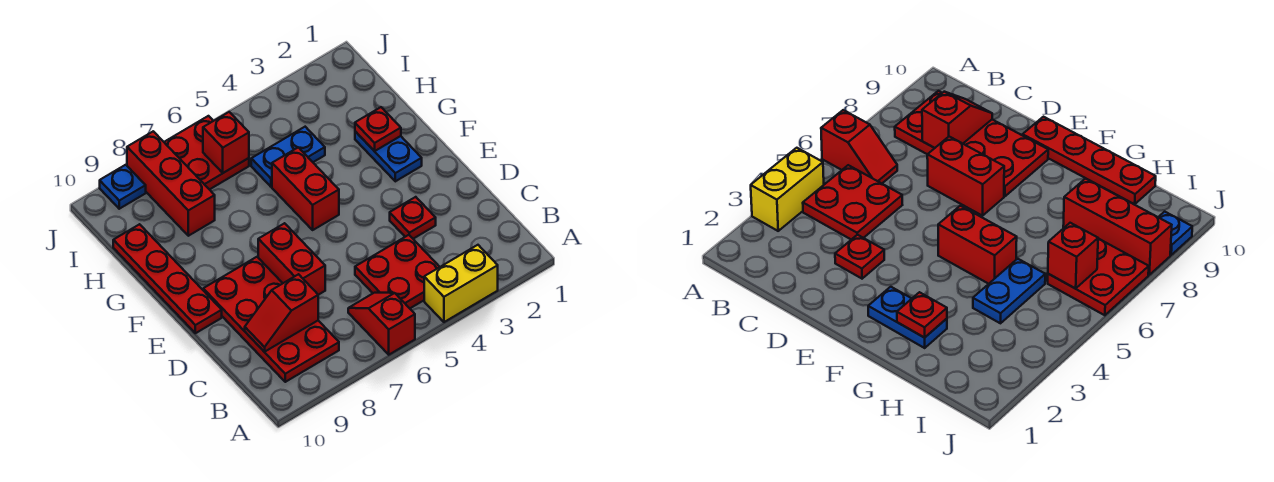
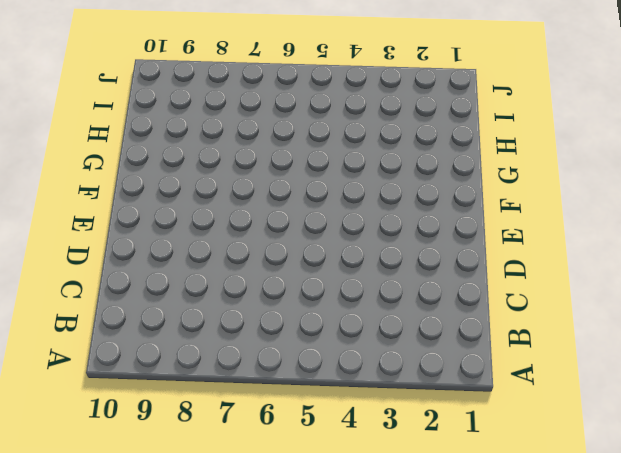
none -> yellow brick A3:A4 level 1
none -> red slope A6:B6 level 1 top A
none -> red plate B4:C5 level 1

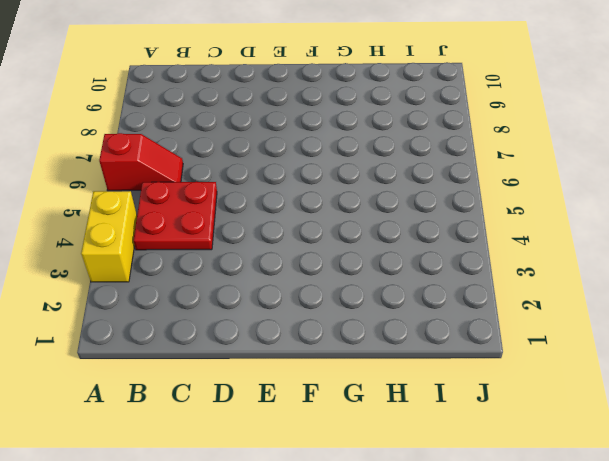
none -> red plate B8:E9 level 1
none -> red plate D3 level 1
none -> red brick D7:E7 level 1

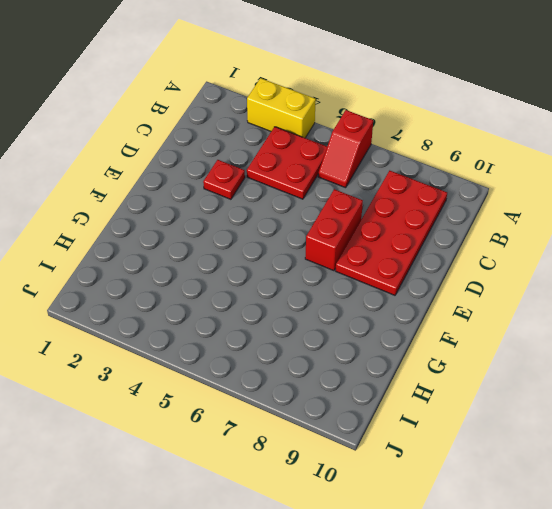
none -> red plate E10:H10 level 1
none -> blue plate F2:G2 level 1
none -> red brick F5:G5 level 1

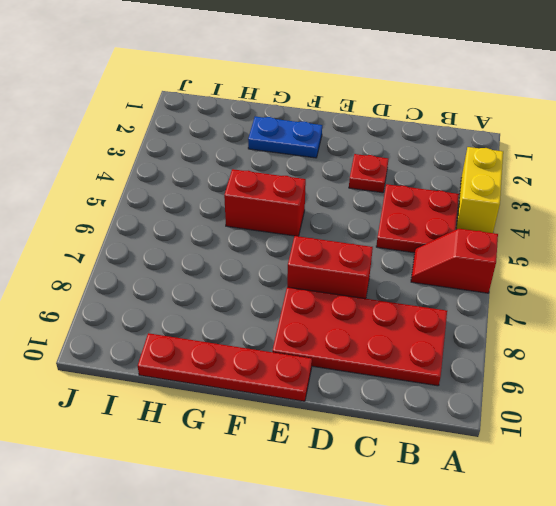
none -> blue plate H4:H5 level 1
none -> red brick H8:J8 level 1
none -> red plate I6:J7 level 1

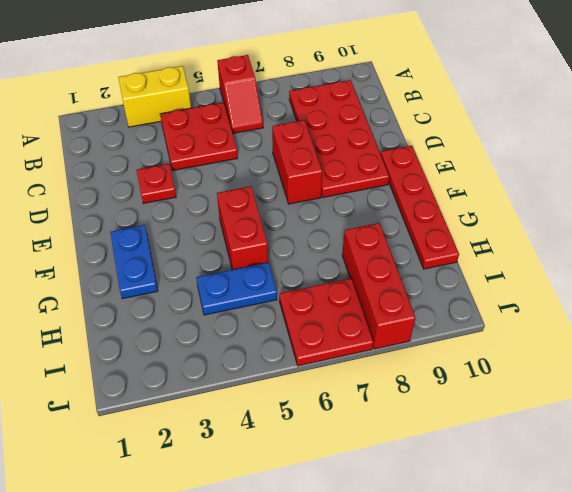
none -> blue plate J9 level 1
none -> red slope C8:C9 level 2 top 8
none -> red plate G2 level 2

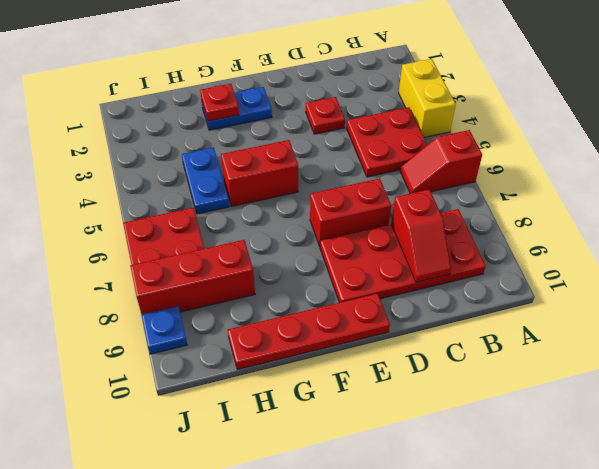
none -> red brick I6 level 2

